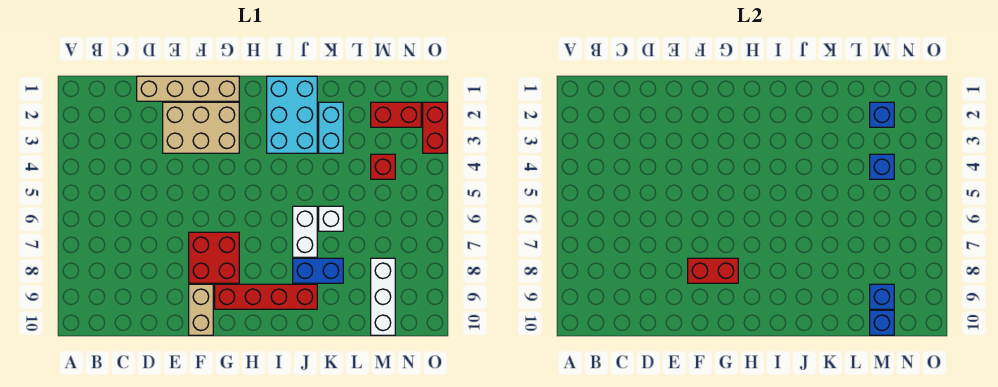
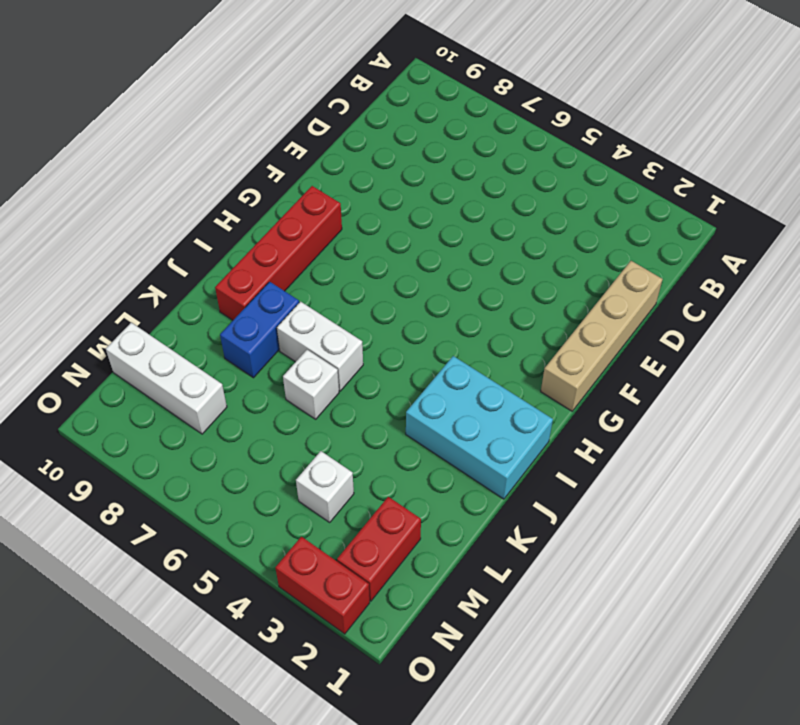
white brick M4 level 1 -> red brick M4 level 1
none -> tan brick E2:G3 level 1
none -> red brick F7:G8 level 1
none -> tan brick F9:F10 level 1

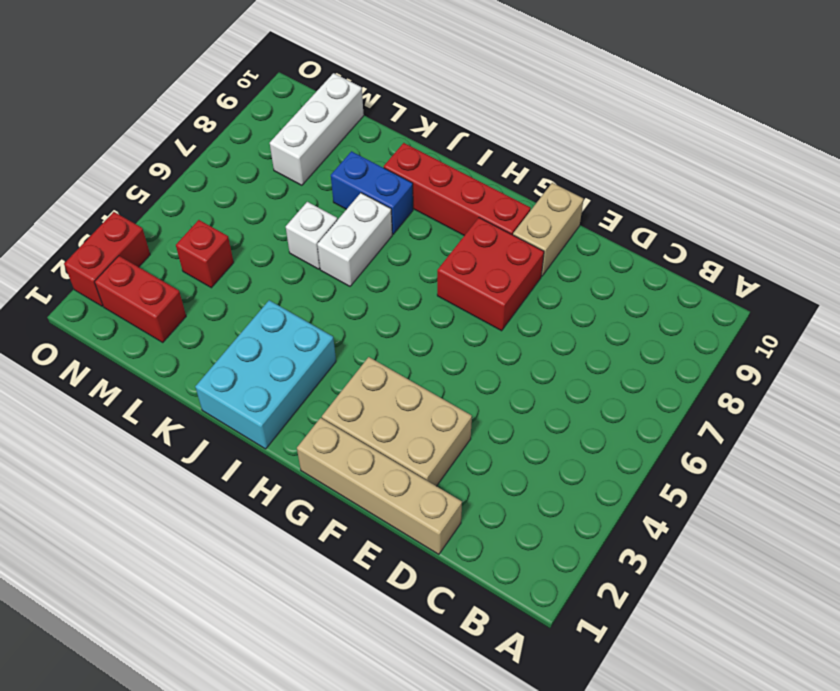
none -> cyan brick K2:K3 level 1
none -> red brick F8:G8 level 2
none -> blue brick M2 level 2

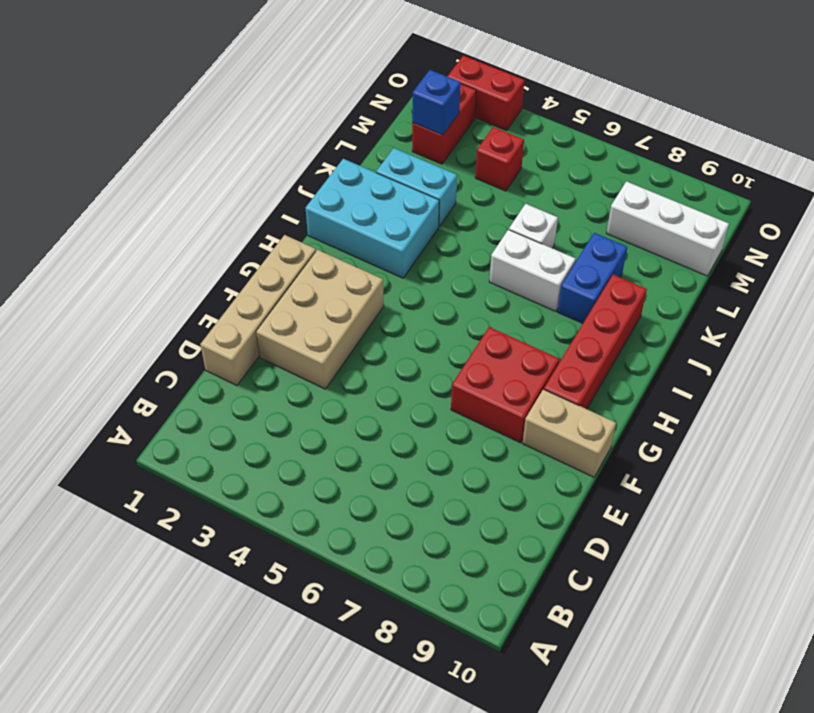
none -> red brick F8:G8 level 2
none -> blue brick M4 level 2
none -> blue brick M9 level 2

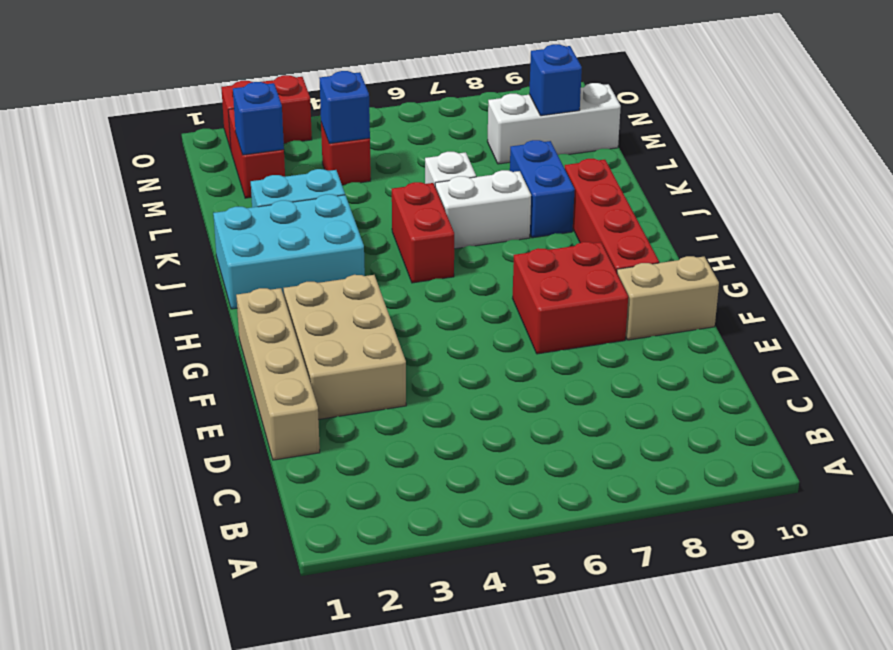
red brick I5:J5 level 1 -> red brick F8:G8 level 2
none -> blue brick M10 level 2

